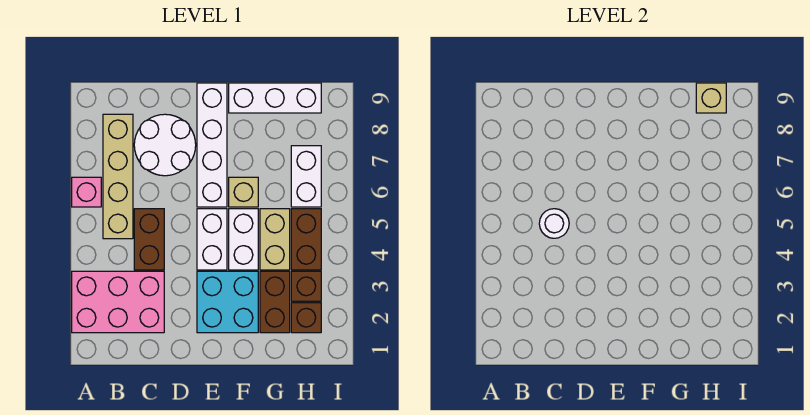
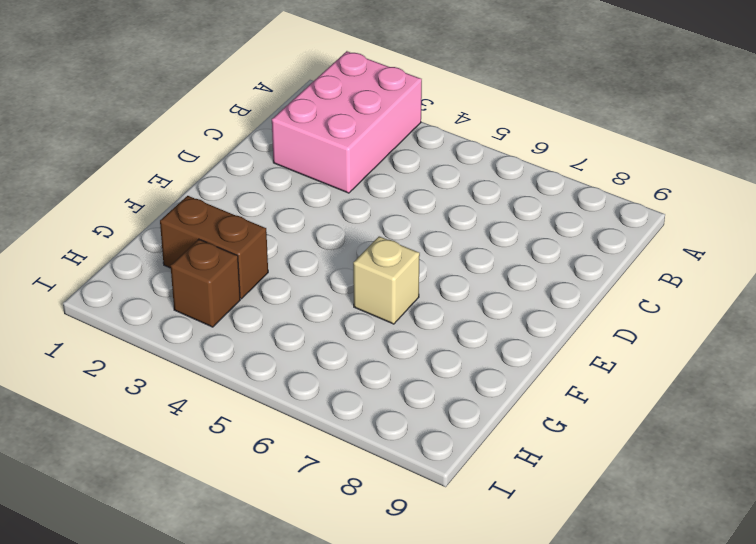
none -> pink brick A6 level 1
none -> tan brick B5:B8 level 1
none -> brown brick C4:C5 level 1

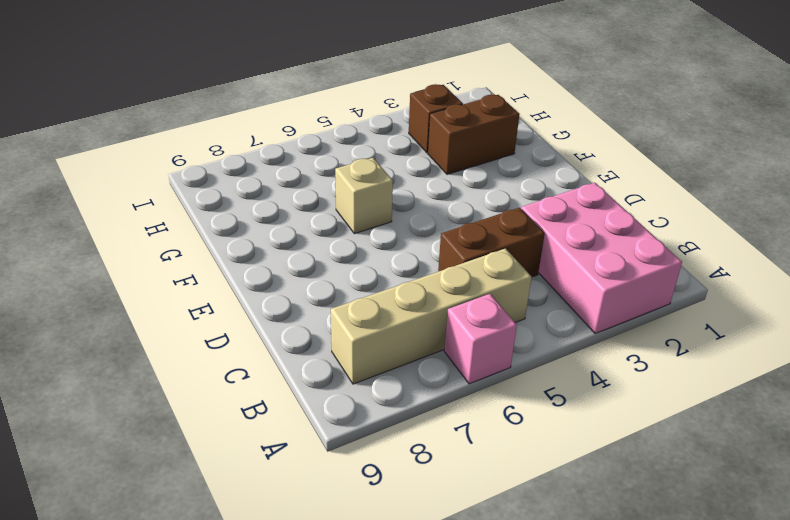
none -> white round brick C7:D8 level 1
none -> cyan brick E2:F3 level 1
none -> white brick E4:E5 level 1

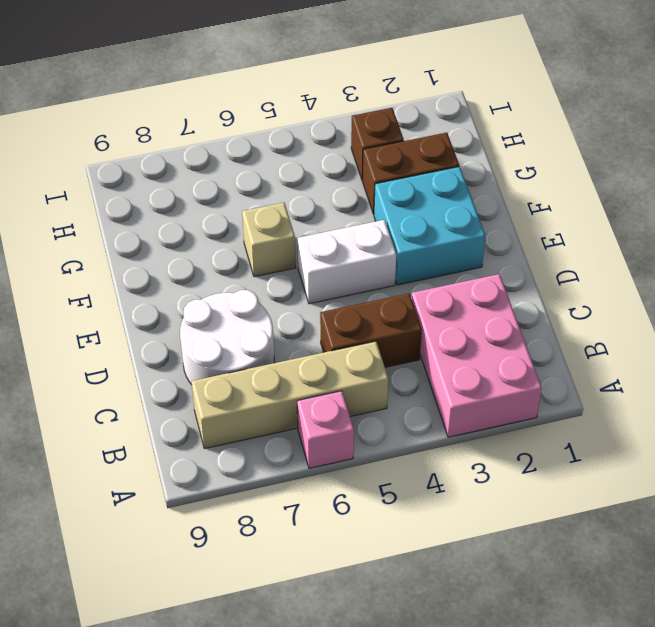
none -> white brick E6:E9 level 1
none -> white brick F4:F5 level 1
none -> white brick F9:H9 level 1

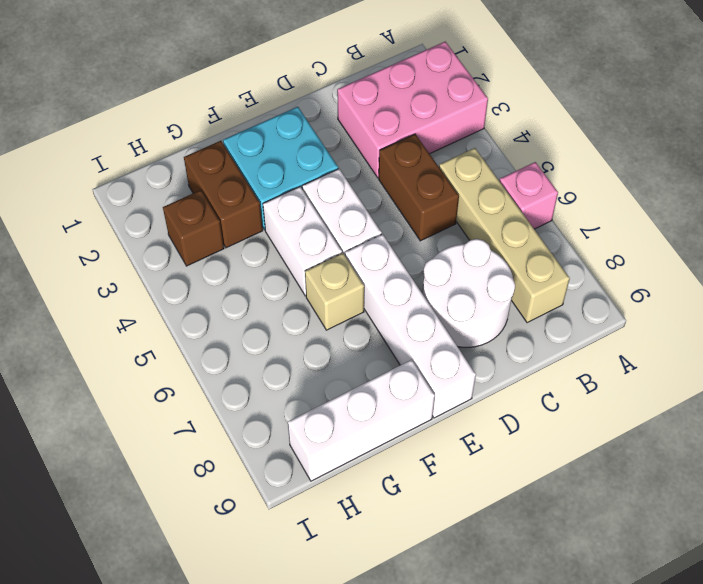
none -> tan brick G4:G5 level 1
none -> brown brick H2 level 1
none -> brown brick H4:H5 level 1

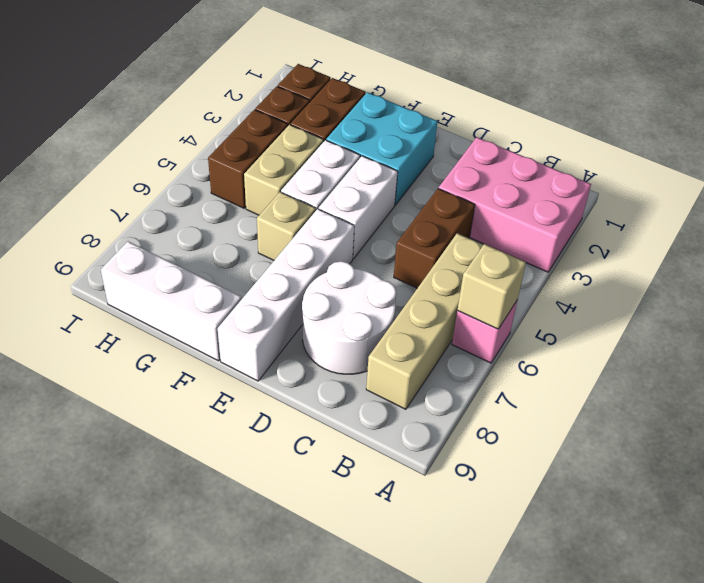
tan brick A6 level 2 -> tan brick H9 level 2
none -> white brick H6:H7 level 1
none -> white round brick C5 level 2

